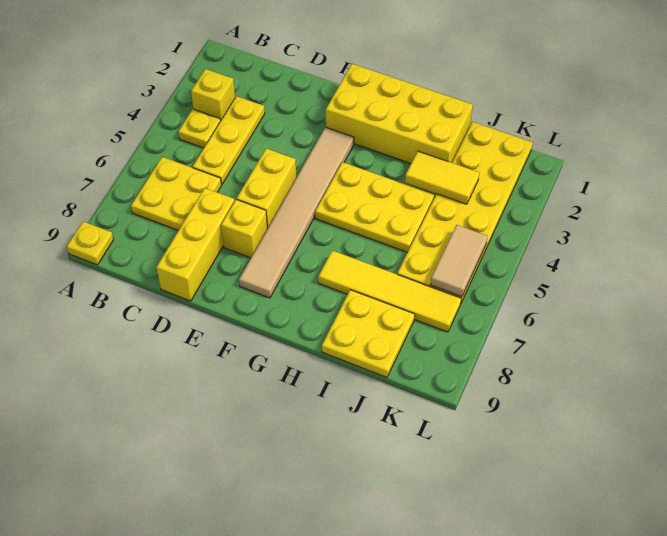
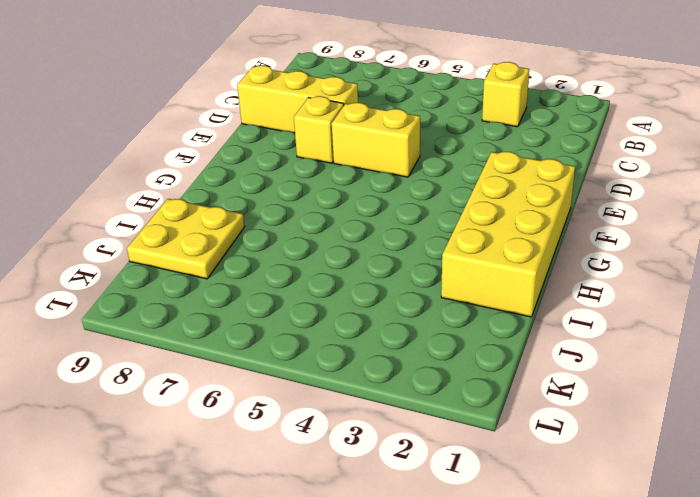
none -> yellow plate A9 level 1
none -> yellow plate B4 level 1
none -> yellow plate B6:C7 level 1

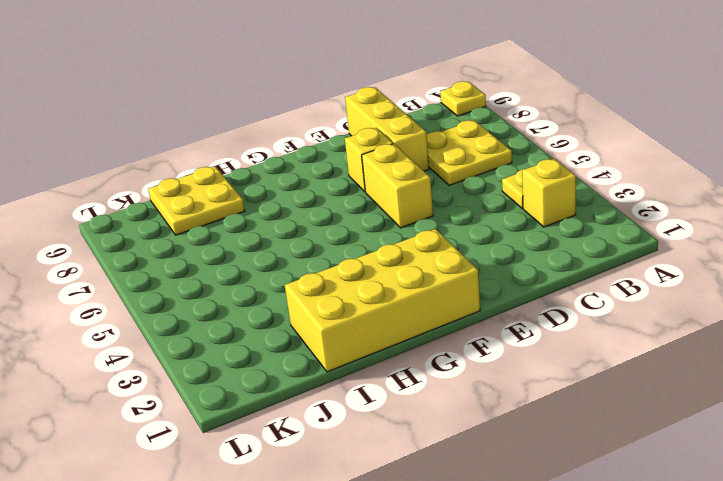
none -> yellow plate C3:C5 level 1
none -> tan tile F3:F8 level 1
none -> yellow plate G4:I5 level 1

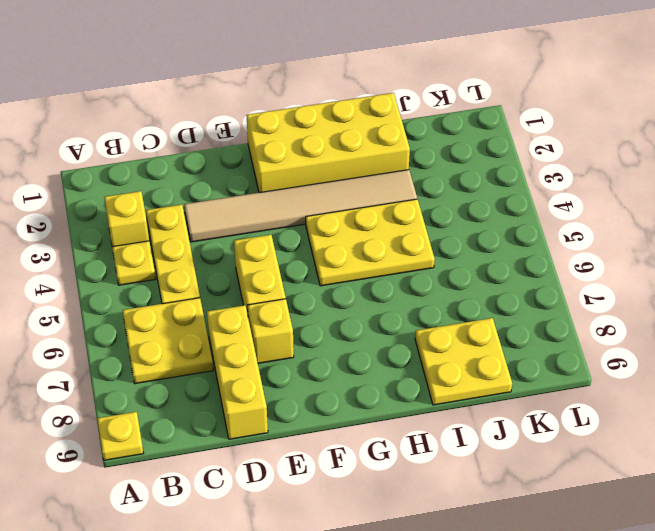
tan tile D3:I3 level 1 -> tan tile F3:F8 level 1
none -> yellow tile H7:K7 level 1
none -> yellow plate J1:K6 level 1
none -> yellow tile I3:J3 level 2

